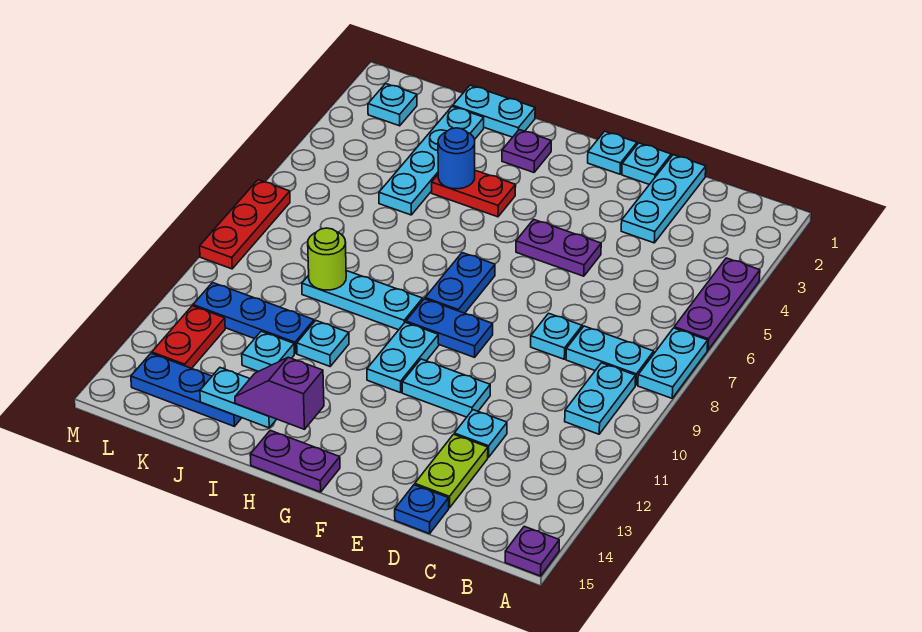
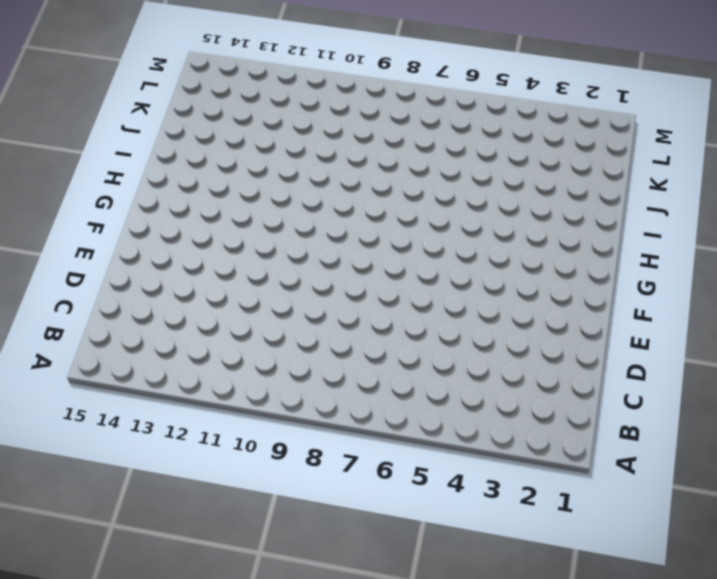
none -> purple plate A4:A6 level 1
none -> cyan plate A7:A8 level 1
none -> purple plate A15 level 1
none -> cyan plate B8:C8 level 1

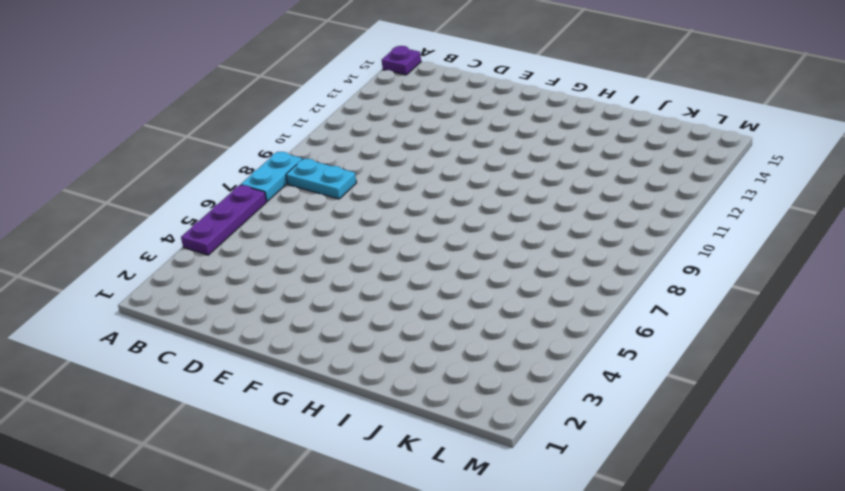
none -> cyan plate B9:B10 level 1
none -> cyan plate D1:D3 level 1
none -> cyan plate D8 level 1
none -> cyan plate D12 level 1

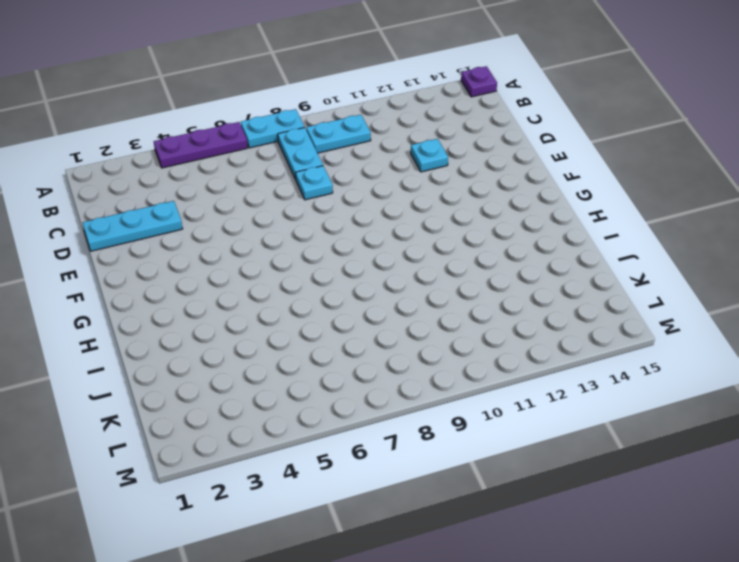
none -> lime plate D13:D14 level 1
none -> blue plate D15 level 1
none -> cyan plate E1 level 1
none -> purple plate E5:F5 level 1

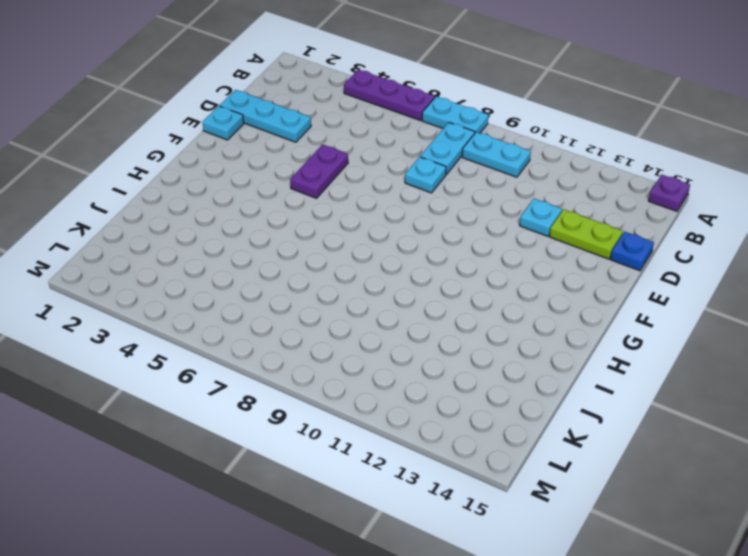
none -> cyan plate E11:F11 level 1
none -> cyan plate F1 level 1
none -> blue plate F9:G9 level 1
none -> blue plate G7:G8 level 1

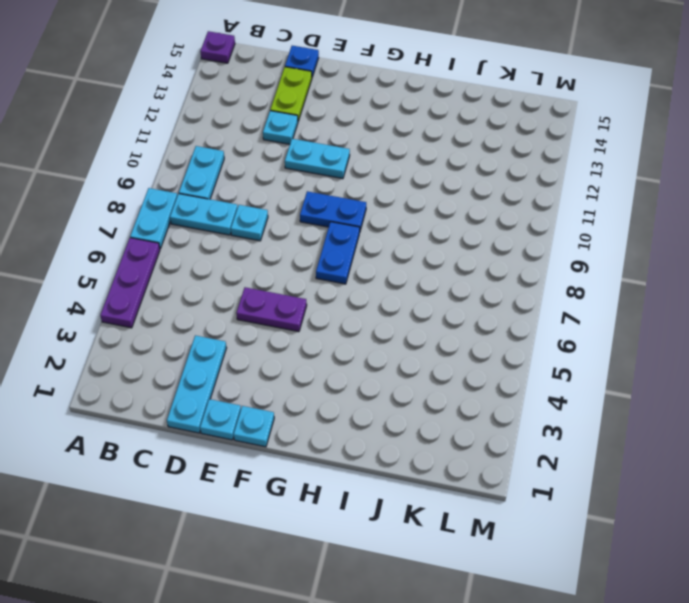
none -> cyan plate G10:G11 level 1
none -> purple plate G15:H15 level 1
none -> purple plate H2 level 1
none -> red plate H4:I4 level 1

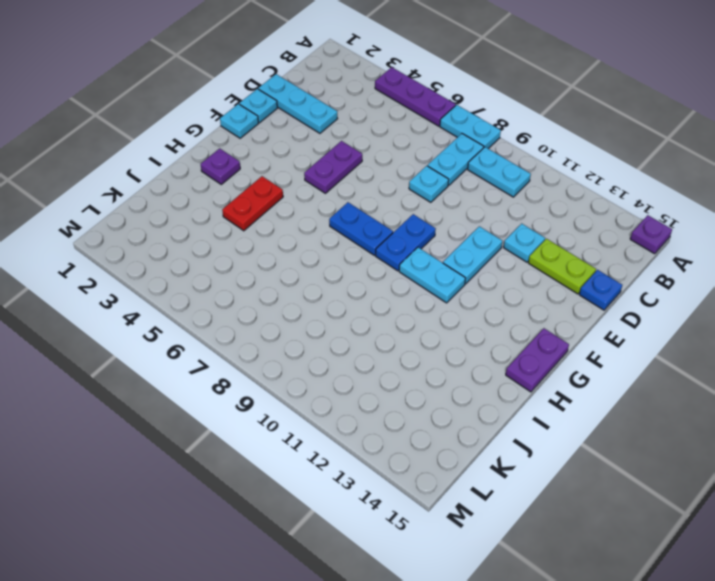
none -> cyan plate H9:J9 level 1
none -> cyan plate I1:J1 level 1
none -> cyan plate I11 level 1
none -> cyan plate J2:J5 level 1

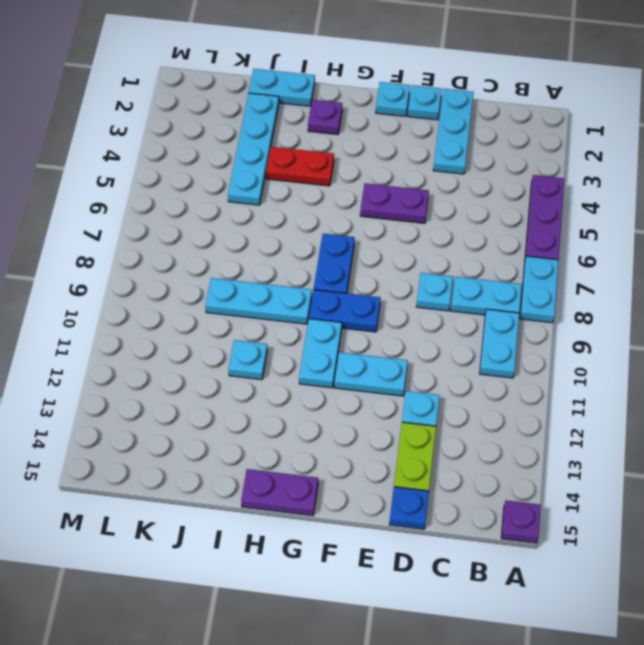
none -> blue plate J11:L11 level 1
none -> cyan plate J12 level 1
none -> blue plate J14:L14 level 1
none -> cyan plate L2 level 1

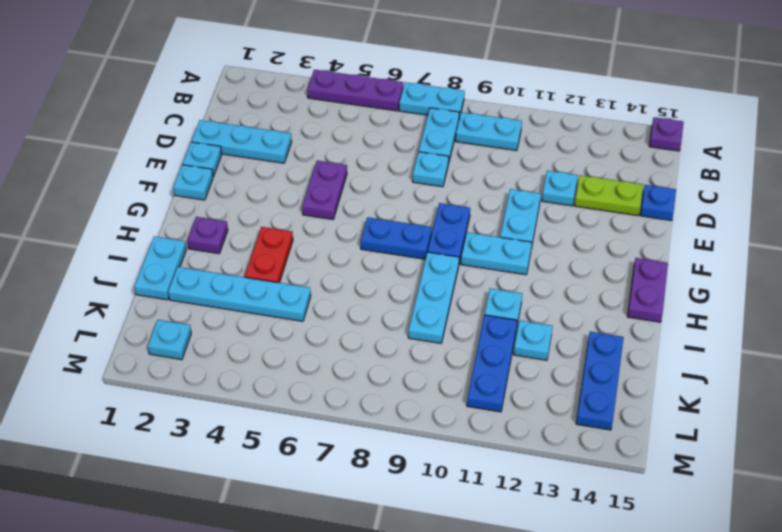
none -> red plate L12:L13 level 1
none -> red plate M7:M9 level 1
none -> blue round brick I4 level 2
none -> cyan plate I14:J14 level 2

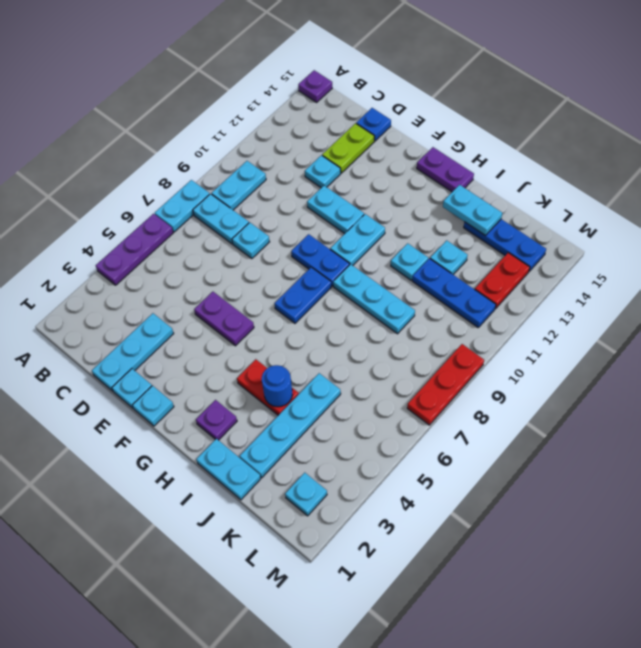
none -> lime round brick J9 level 2
none -> purple slope H14:I14 level 3 top H

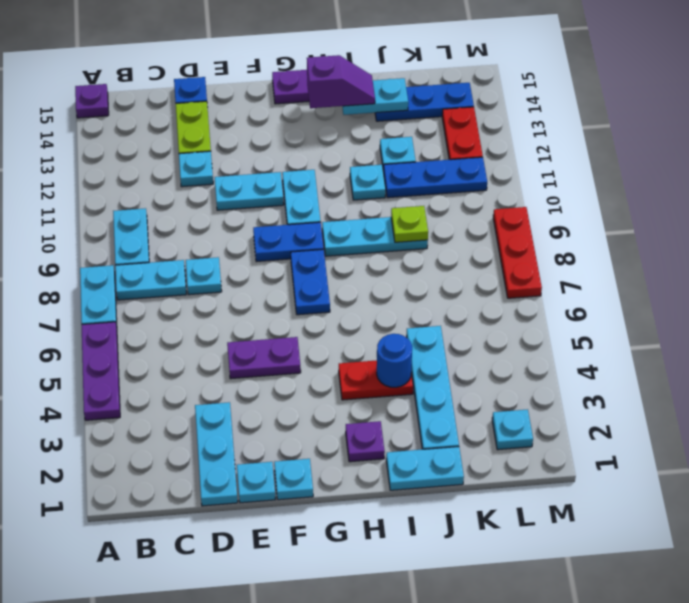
lime plate J9 level 2 -> lime round brick J9 level 2

